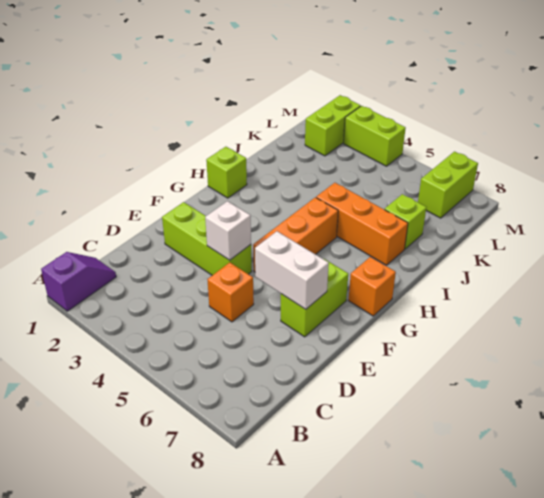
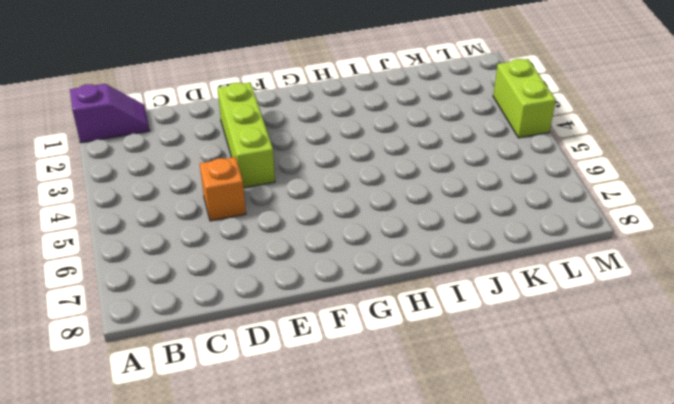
none -> lime brick E7:F7 level 1
none -> orange brick F5:H5 level 1
none -> orange brick G8 level 1

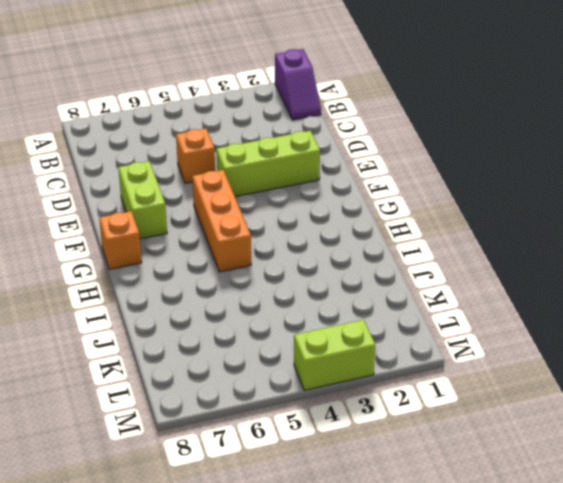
none -> lime brick H1 level 1
none -> orange brick I5:I7 level 1
none -> lime brick J7 level 1

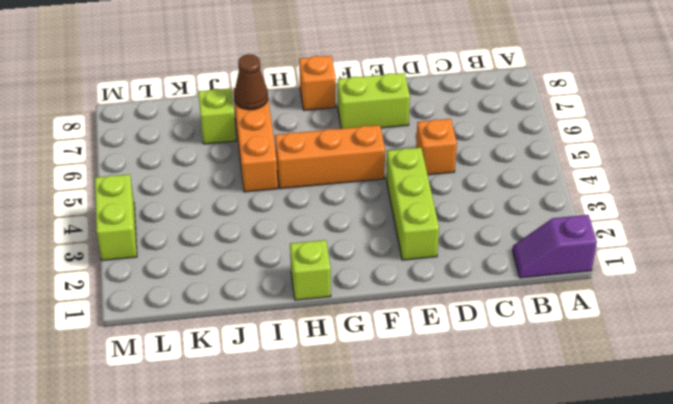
brown cone I7 level 2 -> none
none -> lime brick L2:M2 level 1
none -> lime brick L7:M7 level 1
none -> white brick E4 level 2

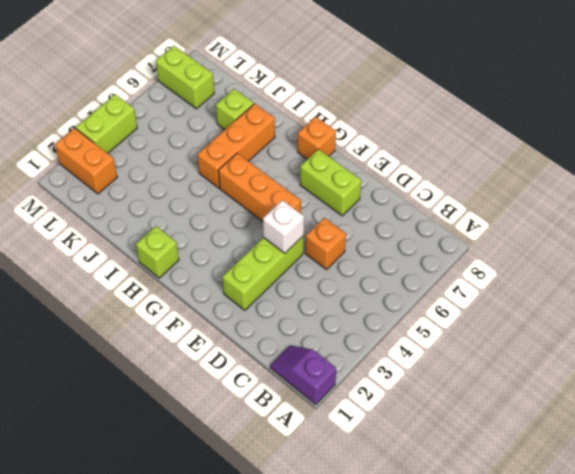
orange brick L2:M2 level 1 -> lime brick L2:M2 level 1
none -> white brick E6:E7 level 2

